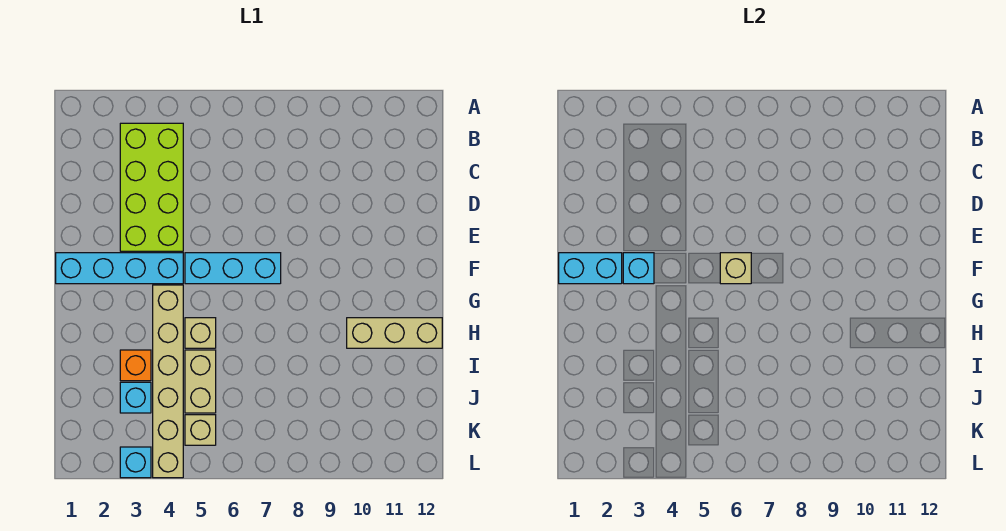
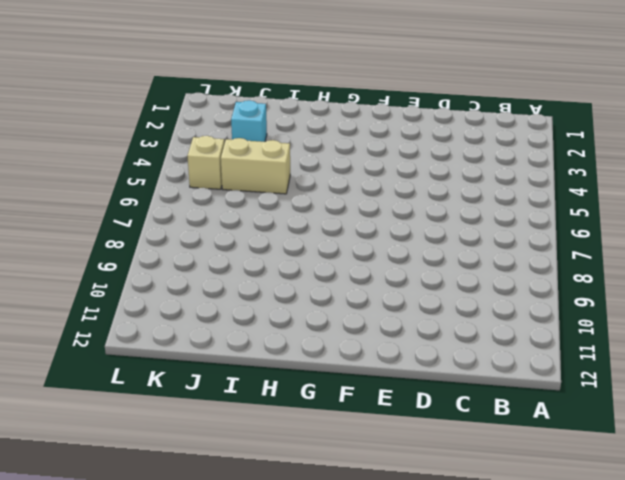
none -> lime brick B3:E4 level 1
none -> cyan brick F1:F4 level 1
none -> cyan brick F5:F7 level 1

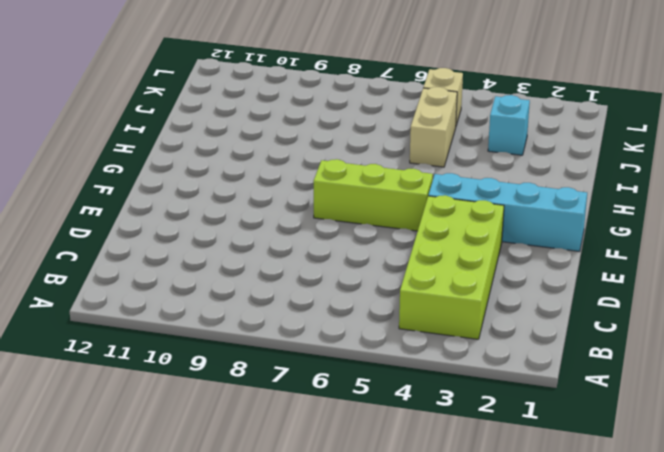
lime brick F5:F7 level 1 -> cyan brick F5:F7 level 1
none -> tan brick G4:L4 level 1
none -> tan brick H5 level 1
none -> tan brick H10:H12 level 1

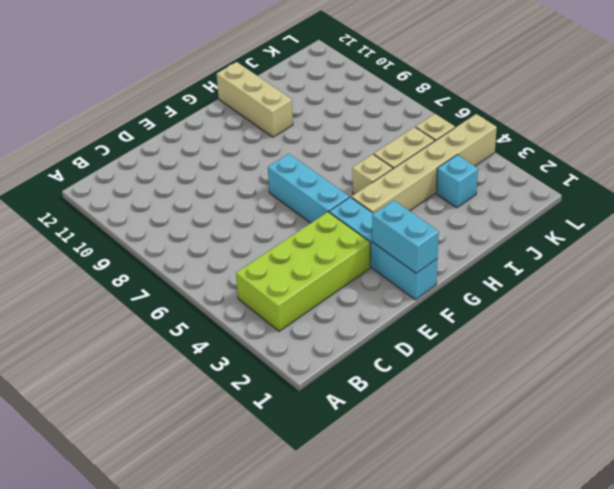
none -> orange brick I3 level 1
none -> cyan brick L3 level 1
none -> cyan brick F3 level 2

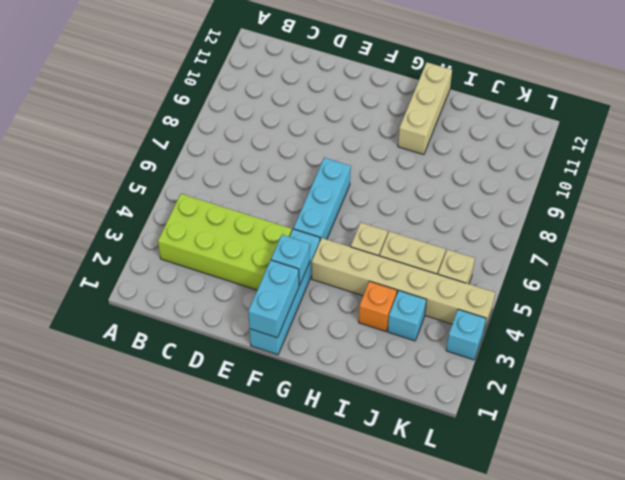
none -> tan brick F6 level 2

